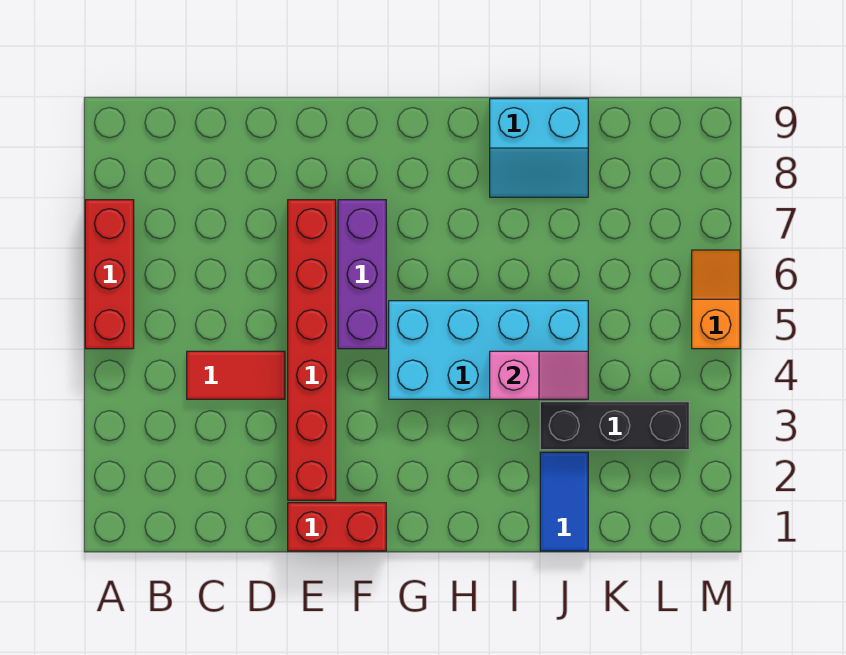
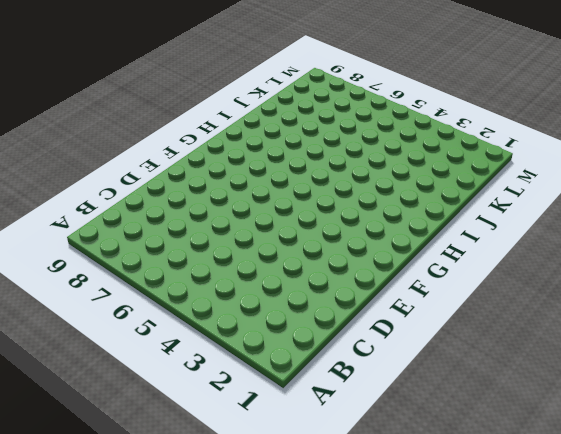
none -> red brick A5:A7 level 1
none -> red tile C4:D4 level 1

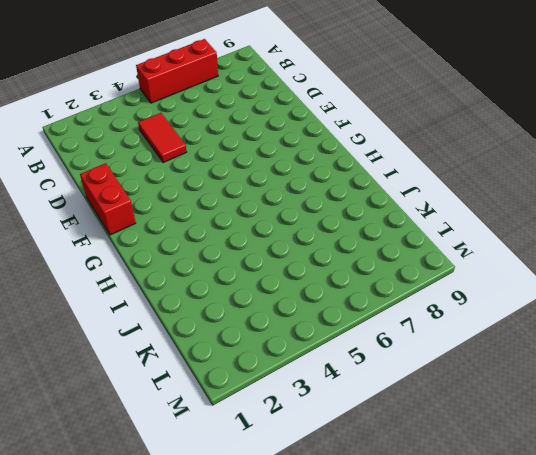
none -> red brick E2:E7 level 1
none -> purple brick F5:F7 level 1

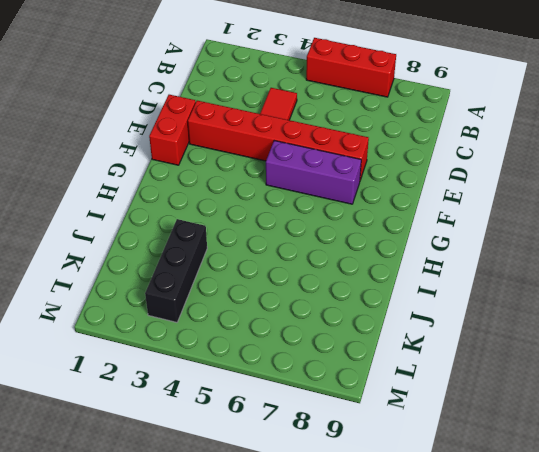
none -> cyan brick G4:J5 level 1
none -> cyan slope I8:J9 level 1 top 9

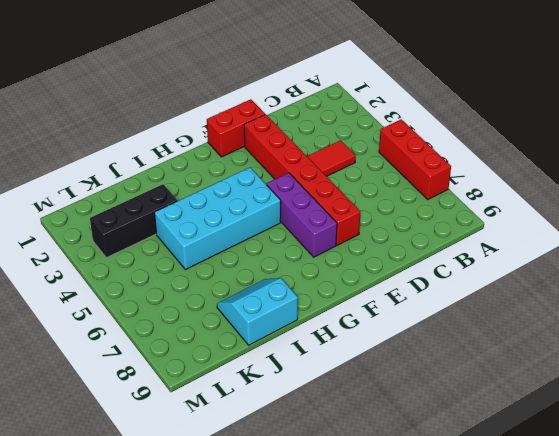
none -> blue tile J1:J2 level 1
none -> orange slope M5:M6 level 1 top 5

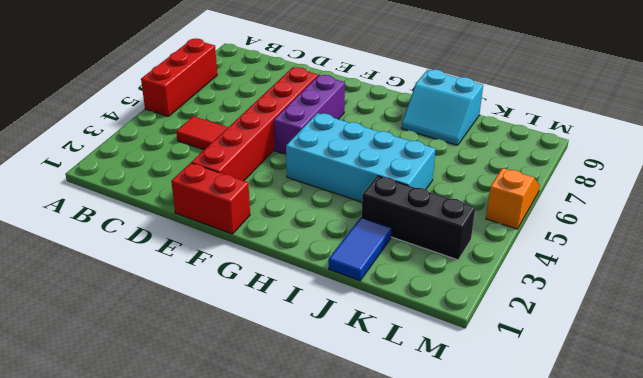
none -> pink slope I4:J4 level 2 top I

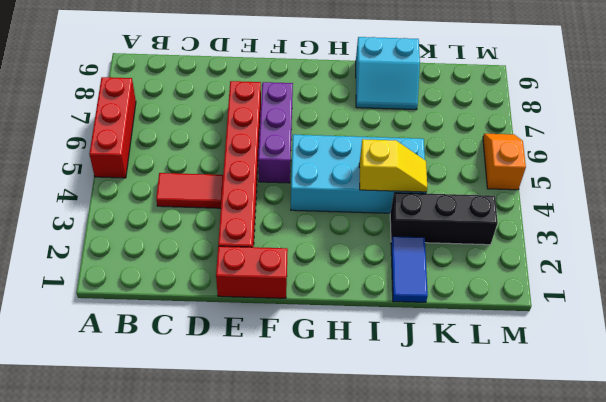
yellow slope I4:J4 level 2 top I -> pink slope I4:J4 level 2 top I

